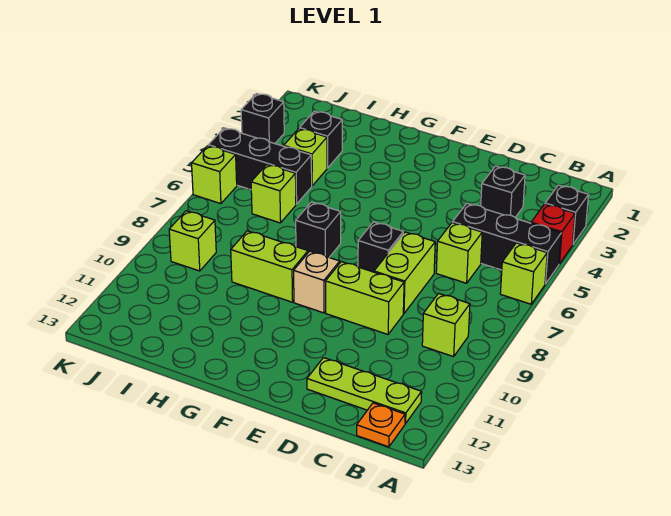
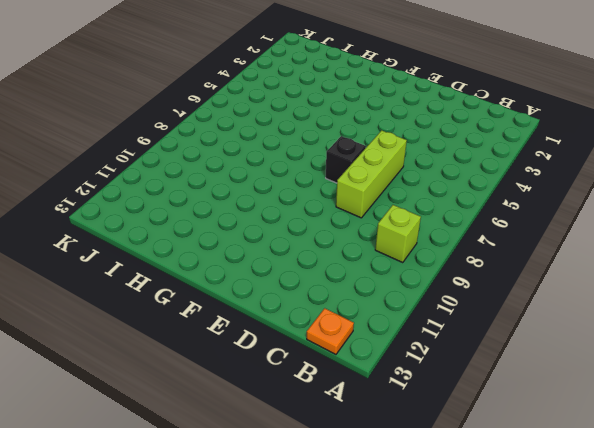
lime brick D6:D8 level 1 -> lime brick D7:D8 level 1
none -> black brick A3 level 1
none -> red brick A4 level 1
none -> black brick A5:C5 level 1

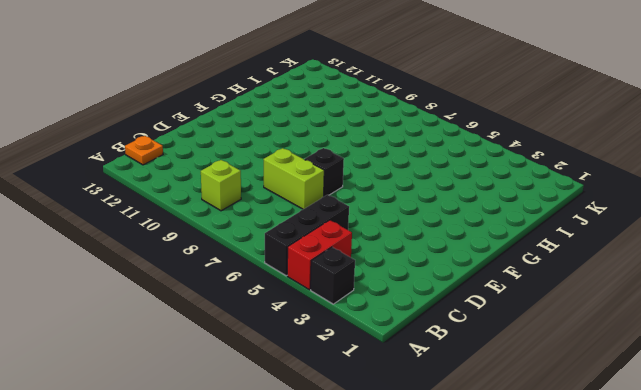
red brick A4:B4 level 1 -> red brick A4 level 1
none -> lime brick A6 level 1
none -> lime plate B12:D12 level 1
none -> black brick C3 level 1

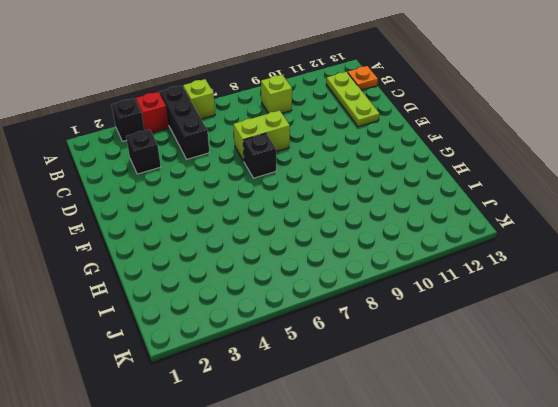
none -> lime brick C6 level 1
none -> lime brick D9:E9 level 1
none -> tan brick F9 level 1

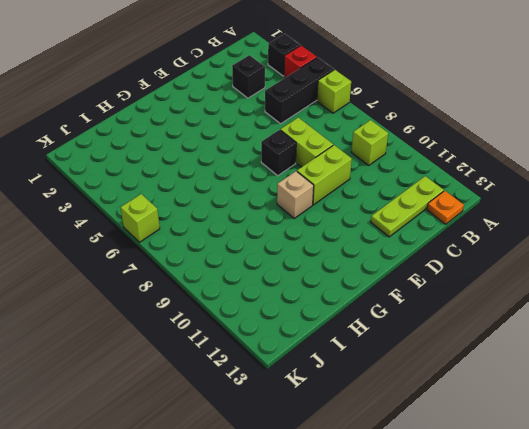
none -> lime brick C6 level 1
none -> black brick G7 level 1
none -> lime brick G9:H9 level 1

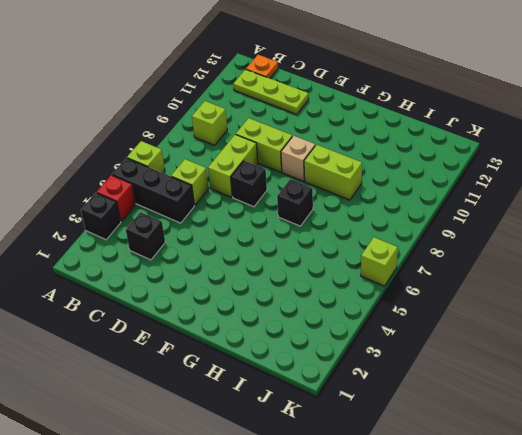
none -> black brick I3 level 1
none -> lime brick I4 level 1
none -> black brick I5:K5 level 1

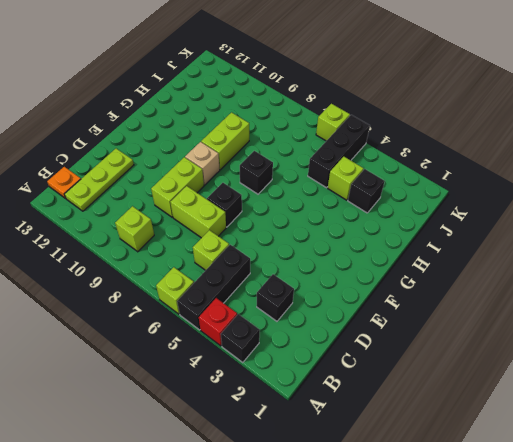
none -> lime brick I6 level 1
none -> lime brick J9 level 1
none -> black brick K3 level 1

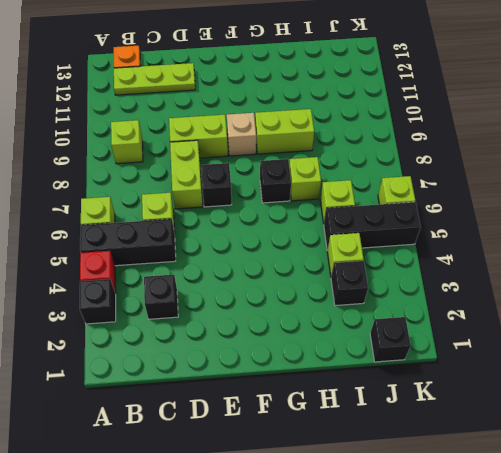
lime brick H7 level 1 -> lime brick J9 level 1
black brick J1 level 1 -> black brick K3 level 1

